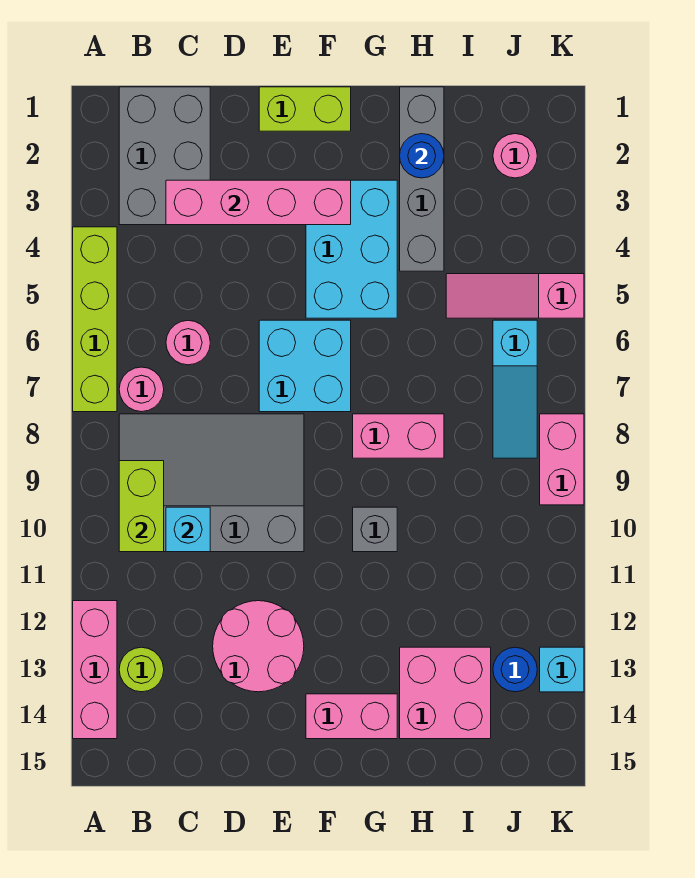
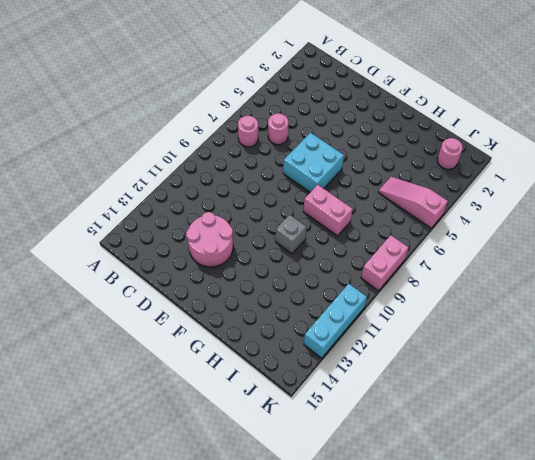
cyan brick K11:K13 level 1 -> cyan brick K13 level 1
none -> lime brick A4:A7 level 1
none -> pink brick A12:A14 level 1
none -> grey brick B1:C3 level 1

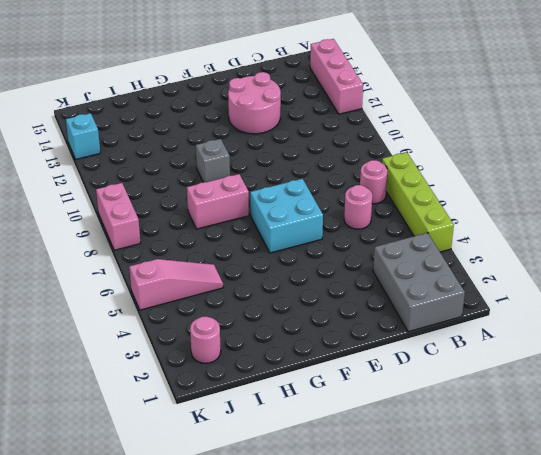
none -> grey slope B8:E10 level 1 top 10
none -> lime round brick B13 level 1
none -> lime brick E1:F1 level 1

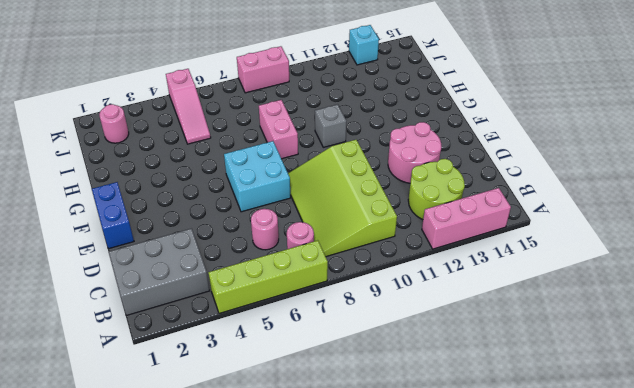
lime slope B8:E10 level 1 top 10 -> grey slope B8:E10 level 1 top 10
lime round brick B12:C13 level 1 -> lime round brick B13 level 1
blue brick E1:F1 level 1 -> lime brick E1:F1 level 1
none -> cyan brick F3:G5 level 1
none -> pink brick F14:G14 level 1
none -> grey brick H1:H4 level 1

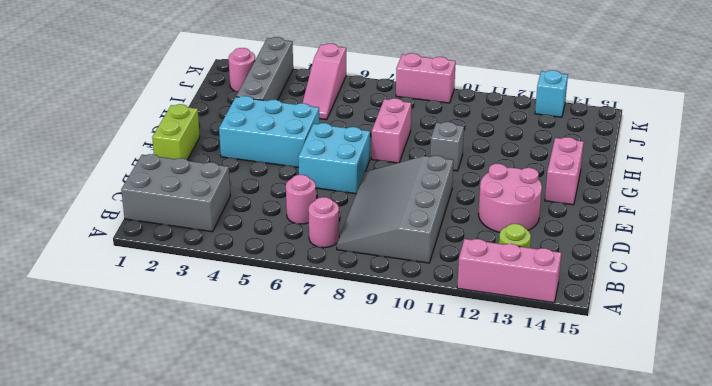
grey brick H3:K3 level 1 -> grey brick H1:H4 level 1
none -> lime brick A4:A7 level 1
none -> pink brick H13:I14 level 1
none -> cyan slope J6:J8 level 1 top 6

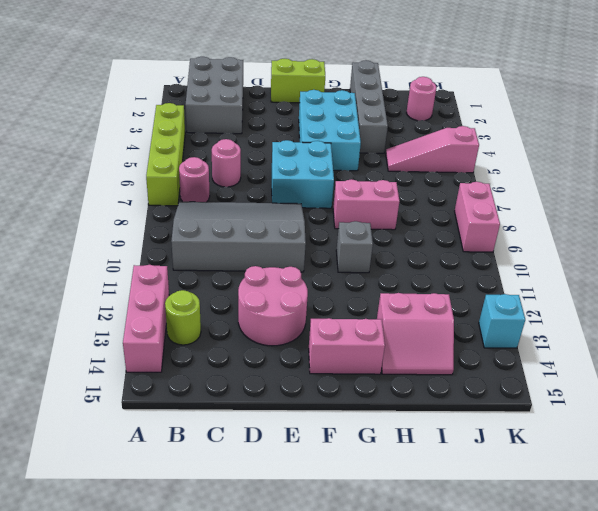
pink slope H13:I14 level 1 top 13 -> pink brick H13:I14 level 1
none -> cyan slope J6:J8 level 1 top 6
none -> blue round brick J13 level 1
none -> lime brick B9:B10 level 2

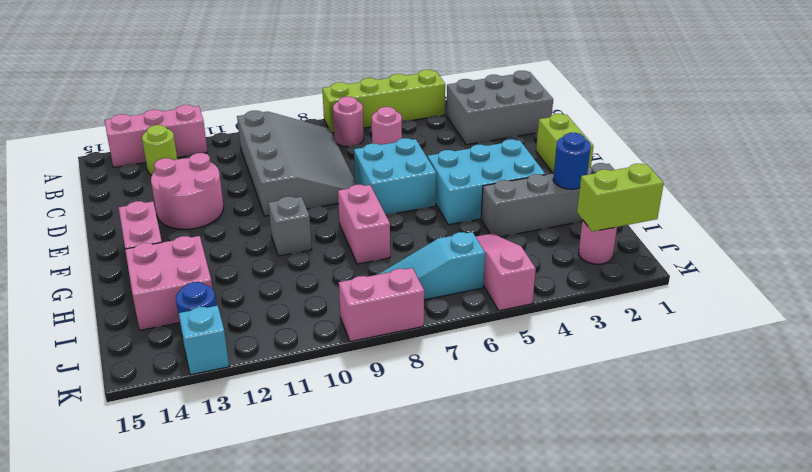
lime brick J1:J2 level 2 -> lime brick B9:B10 level 2
none -> pink brick C3:F3 level 2
none -> cyan brick C10 level 2

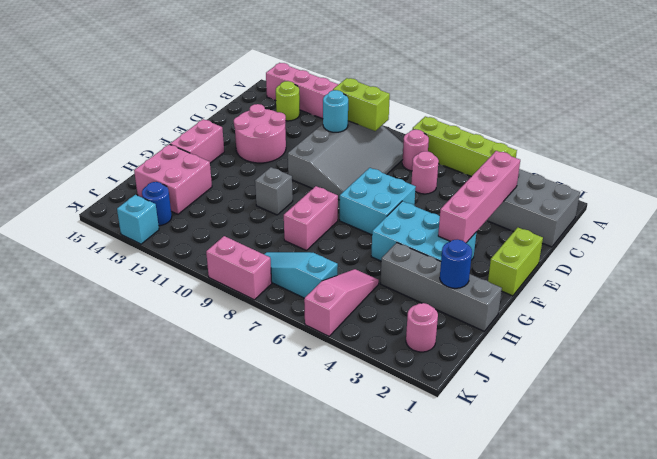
cyan round brick C10 level 2 -> cyan brick C10 level 2

